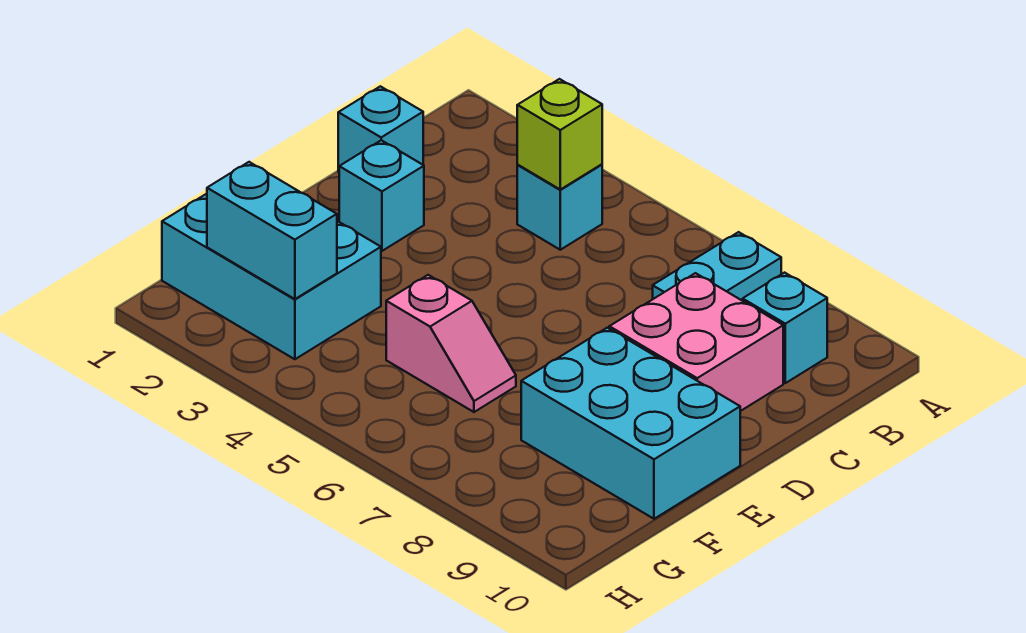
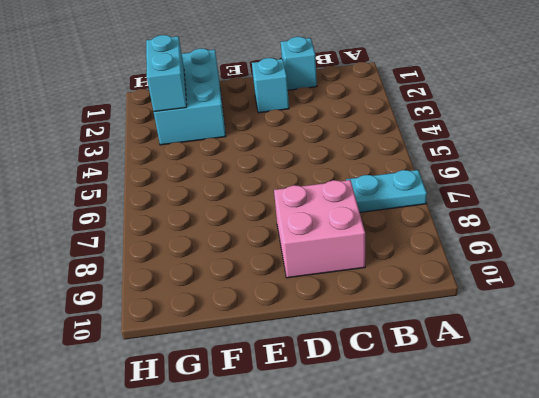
none -> cyan brick B4 level 1
none -> cyan brick B9 level 1

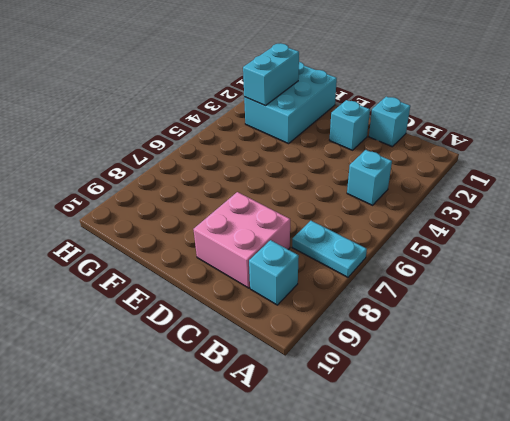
none -> cyan brick E8:F10 level 1
none -> pink slope F5:F6 level 1 top 5

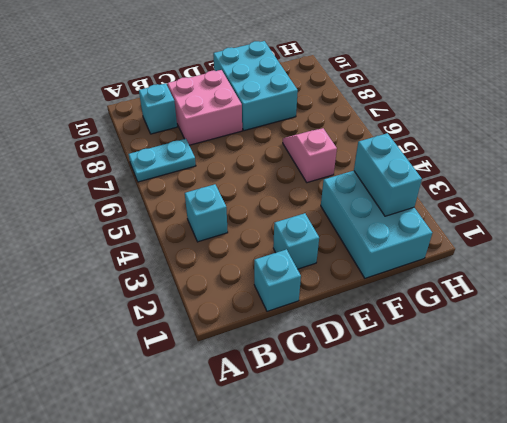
none -> lime brick B4 level 2

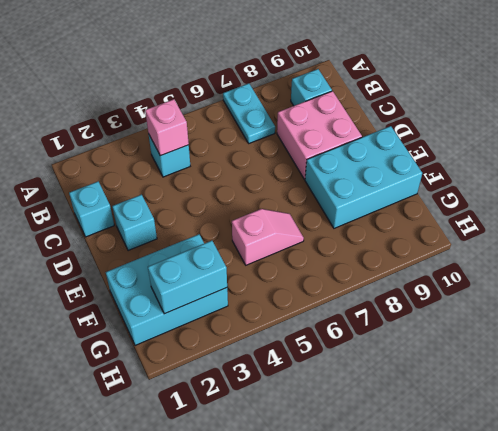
pink brick B4 level 2 -> lime brick B4 level 2

